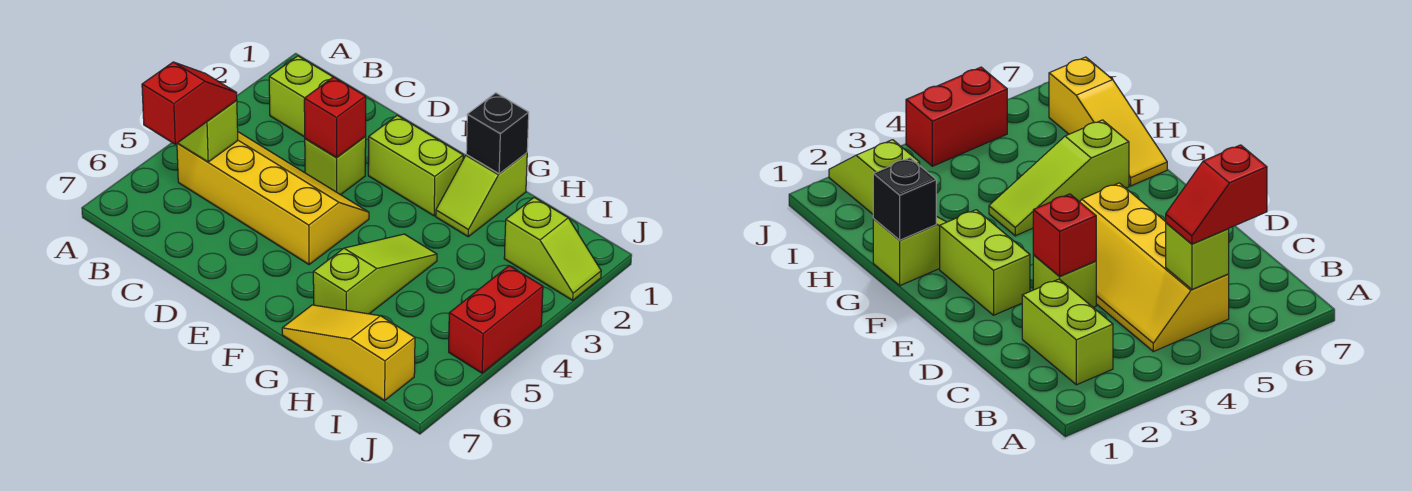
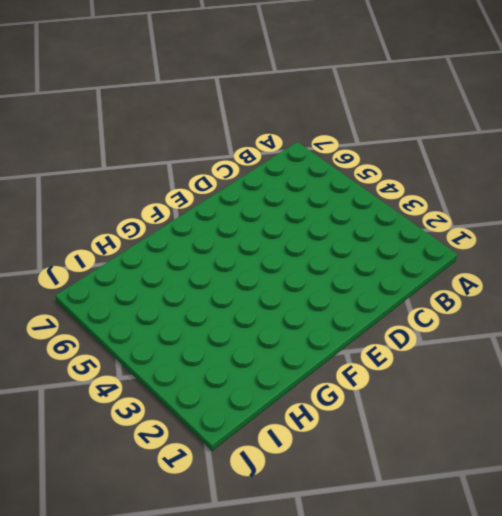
none -> lime brick B2:C2 level 1
none -> yellow slope B4:E5 level 1 top 5
none -> lime brick D3 level 1

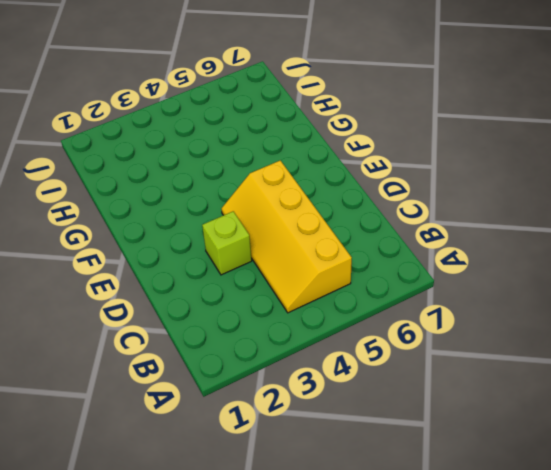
none -> lime brick B2:C2 level 1
none -> lime brick E2:F2 level 1
none -> lime slope G1:G2 level 1 top 1

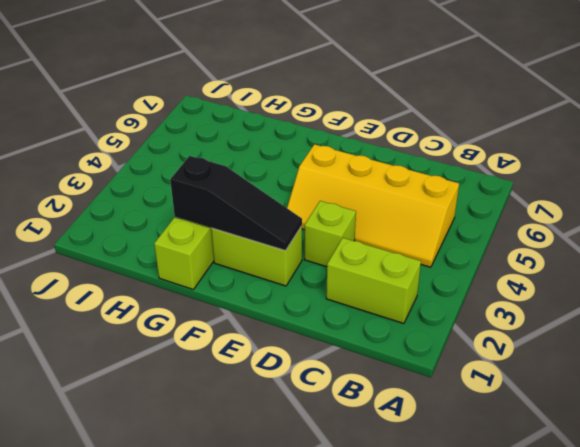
black slope E2:G2 level 2 top G -> none
none -> lime slope G4:G6 level 1 top 6
none -> yellow slope G7:I7 level 1 top I
none -> lime slope I2:J2 level 1 top I

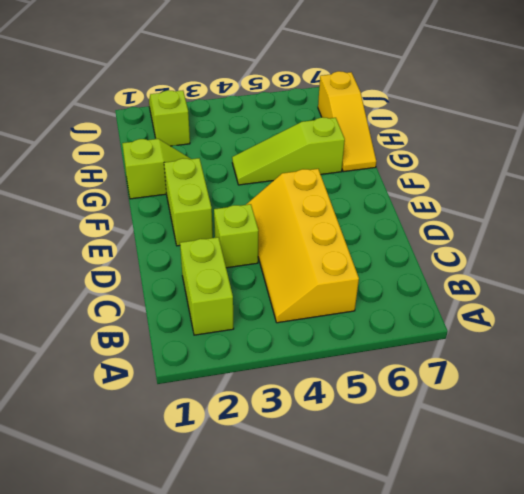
none -> red brick J4:J5 level 1
none -> lime brick B5 level 2
none -> red brick D3 level 2

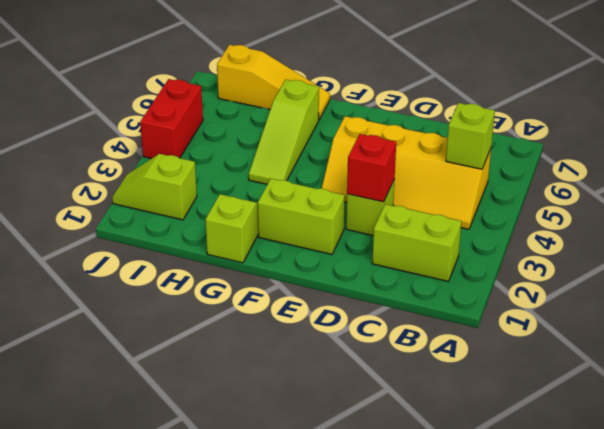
none -> black brick G1 level 2
none -> red slope B5:B6 level 3 top 6

